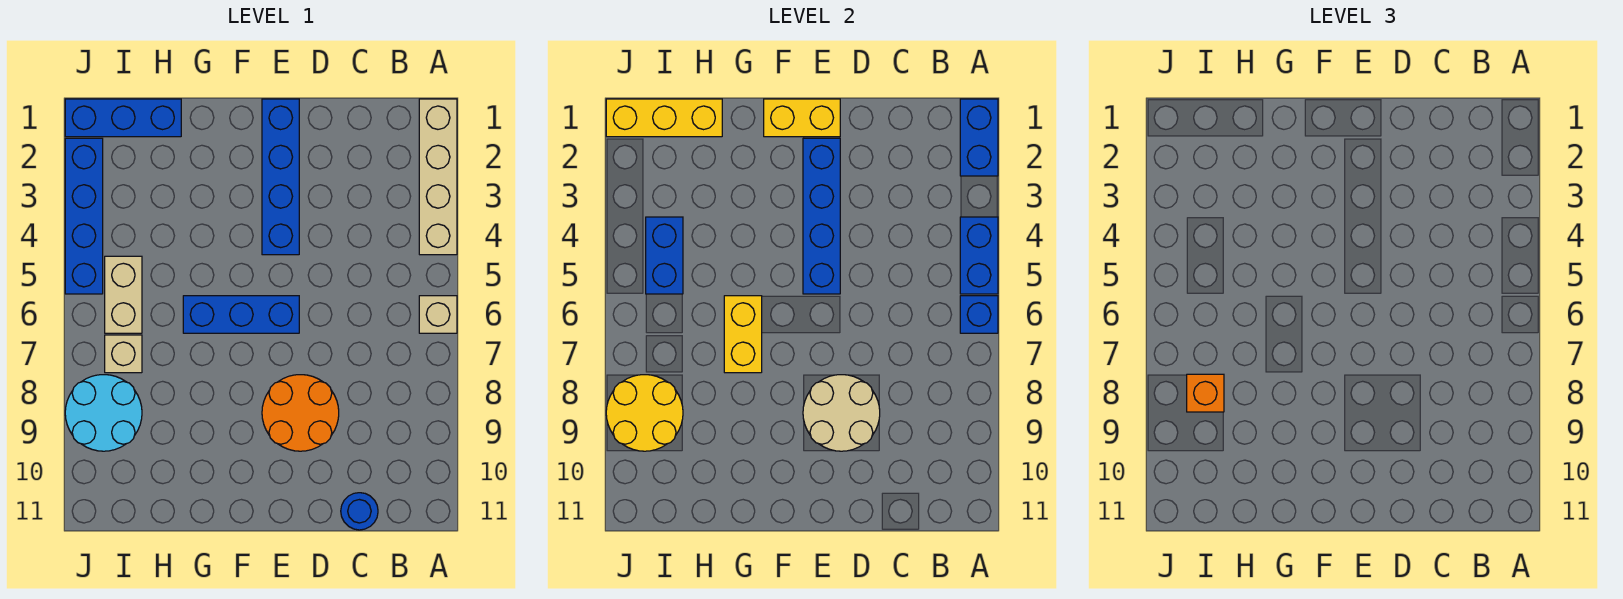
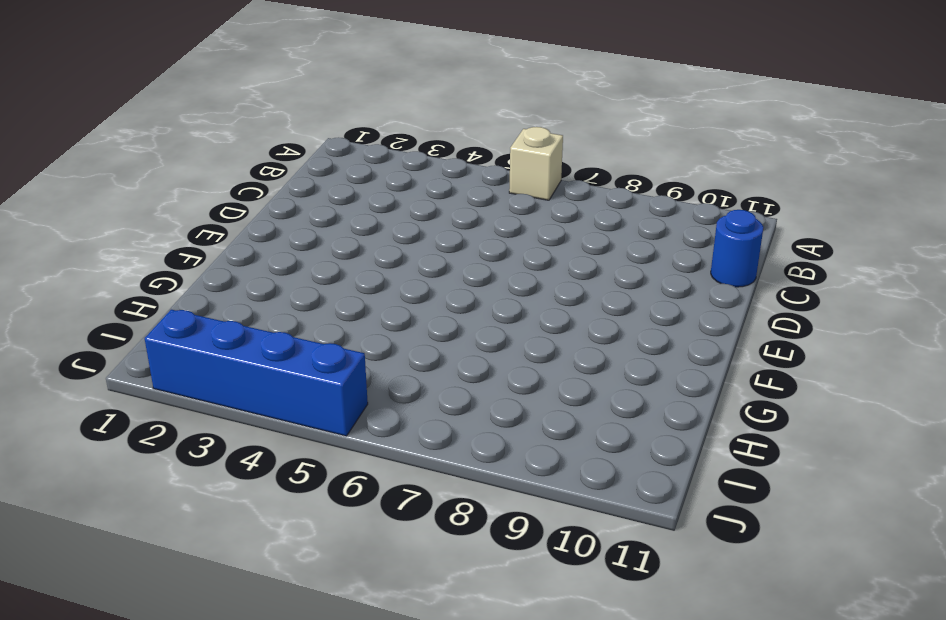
none -> tan brick A1:A4 level 1
none -> orange round brick D8:E9 level 1
none -> blue brick E1:E4 level 1

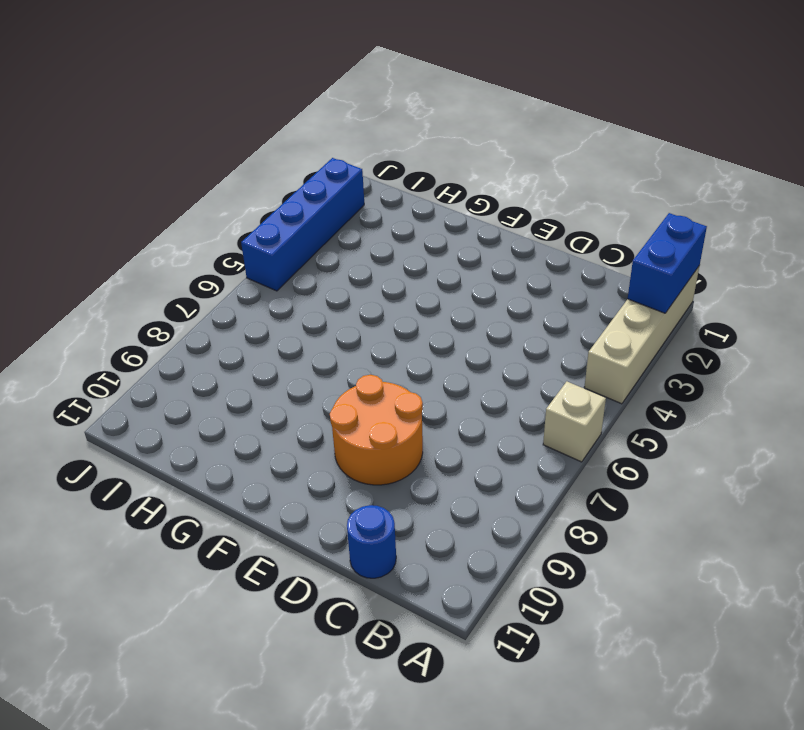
none -> blue brick E1:E4 level 1
none -> blue brick E6:G6 level 1
none -> blue brick H1:J1 level 1

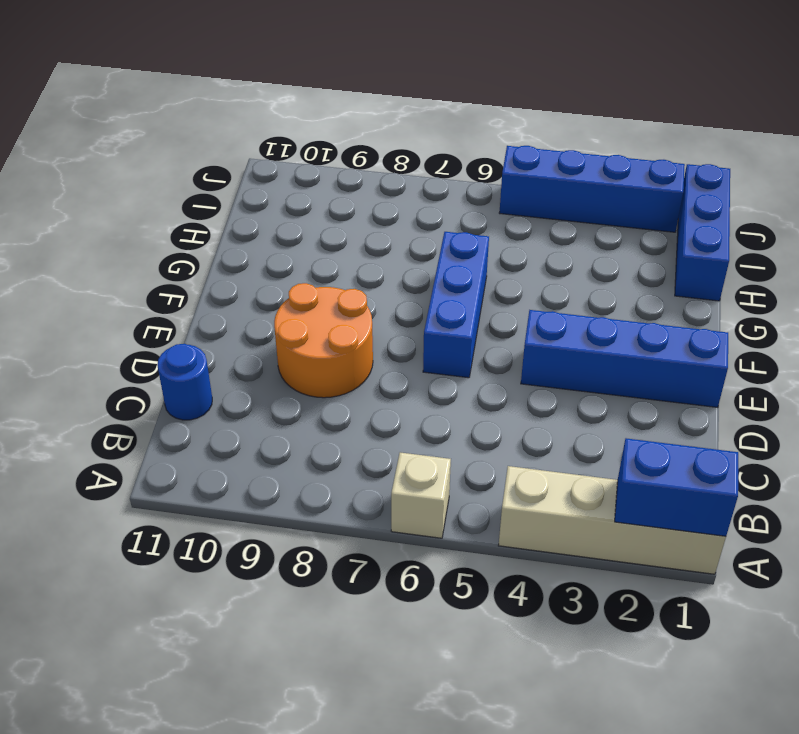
none -> tan brick I5:I6 level 1
none -> tan brick I7 level 1
none -> cyan round brick I8:J9 level 1

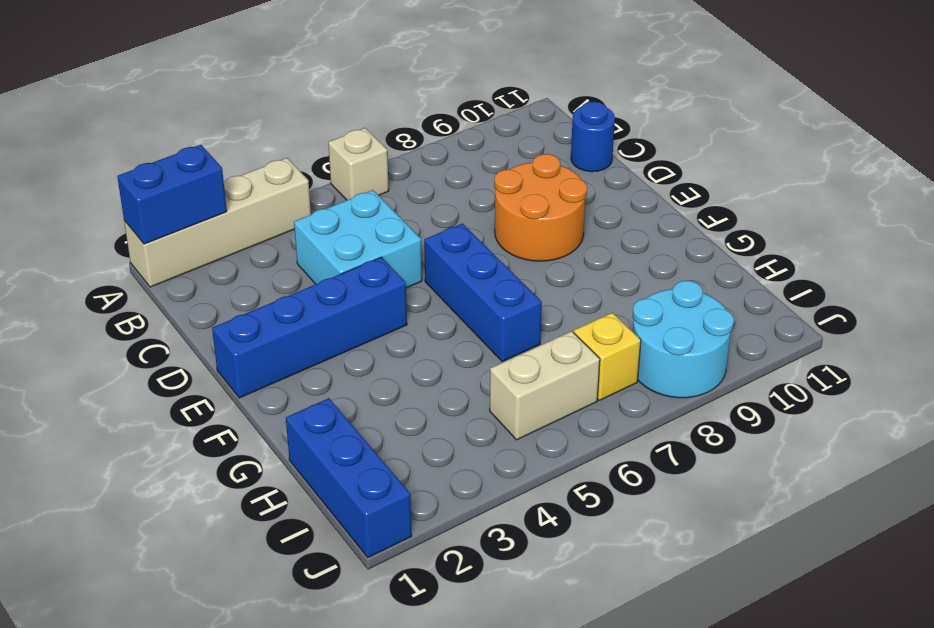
cyan brick C4:D5 level 1 -> none
yellow brick I7 level 1 -> tan brick I7 level 1
none -> blue brick J2:J5 level 1
none -> blue brick A4:A5 level 2
none -> blue brick A6 level 2

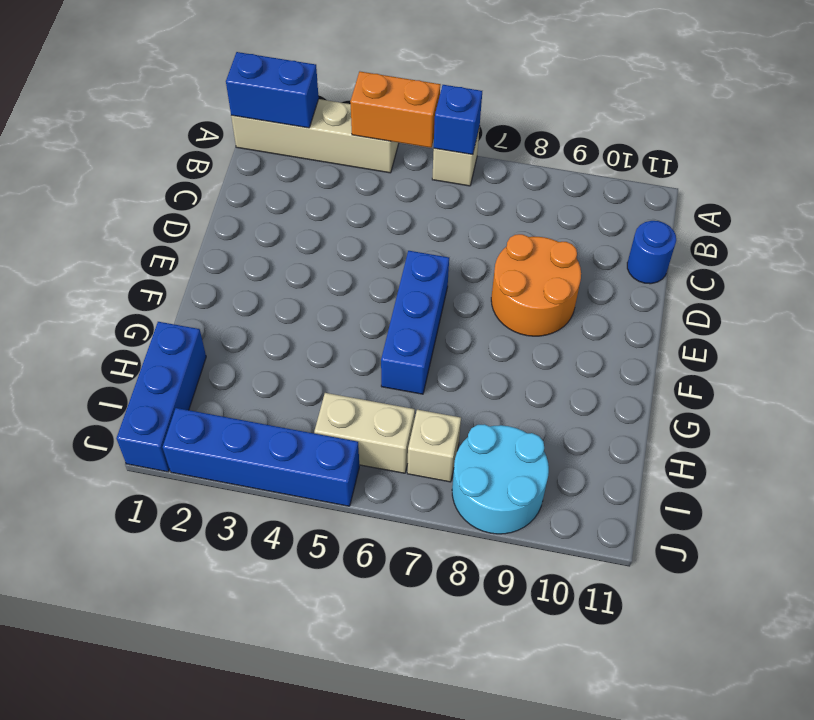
orange brick A4:A5 level 2 -> blue brick A4:A5 level 2
none -> blue brick E1:E4 level 1
none -> tan round brick D8:E9 level 2
none -> yellow brick E1:F1 level 2

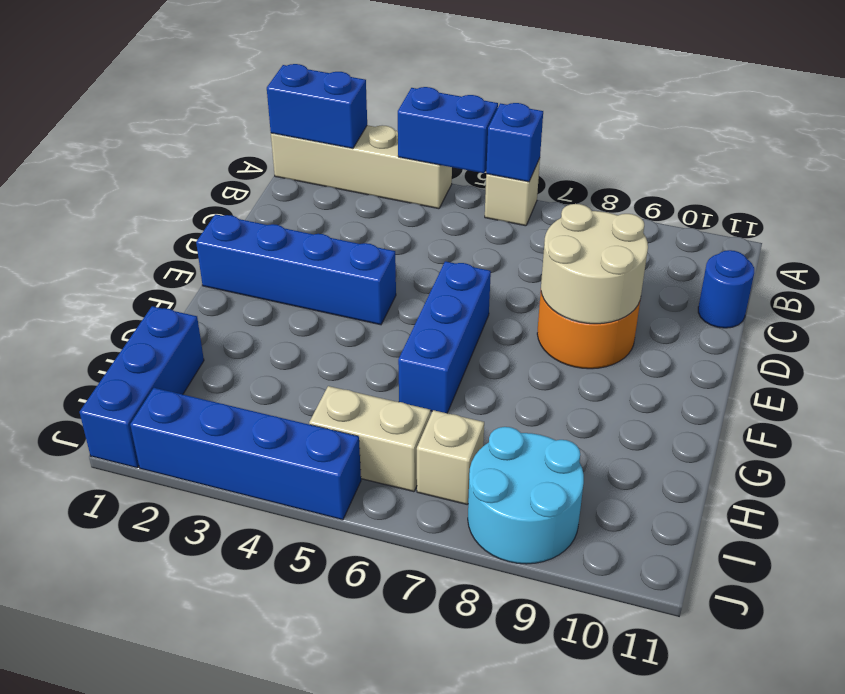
none -> yellow brick E1:F1 level 2
none -> blue brick E2:E5 level 2
none -> yellow brick G6:G7 level 2

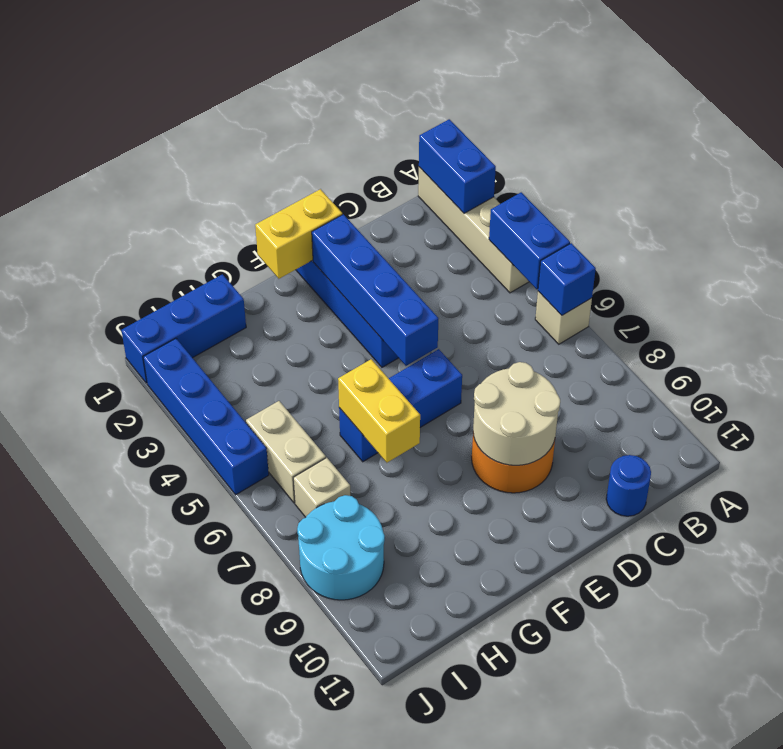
none -> yellow brick H1:J1 level 2
none -> blue brick I4:I5 level 2
none -> yellow round brick I8:J9 level 2

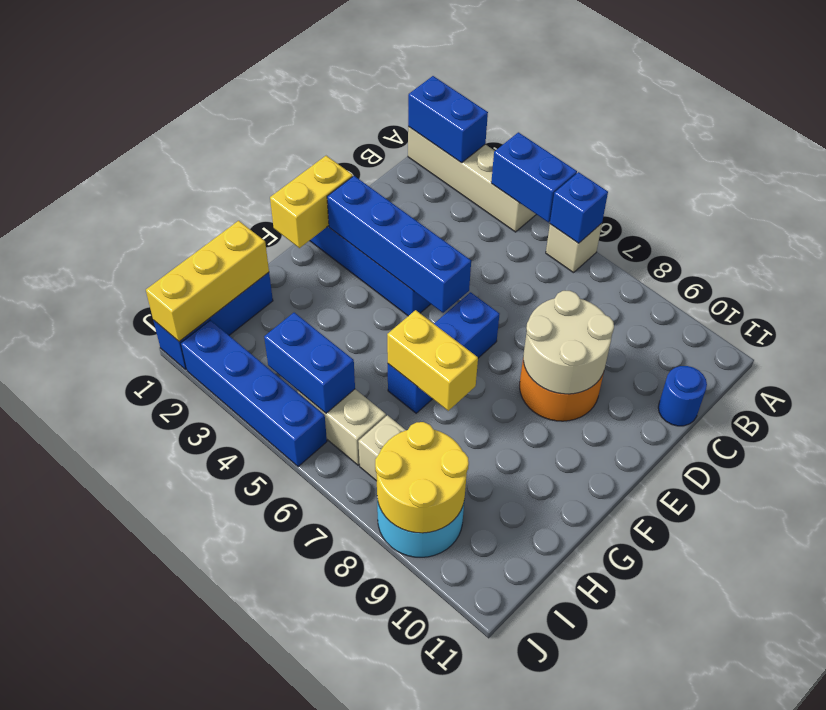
none -> orange brick I8 level 3

